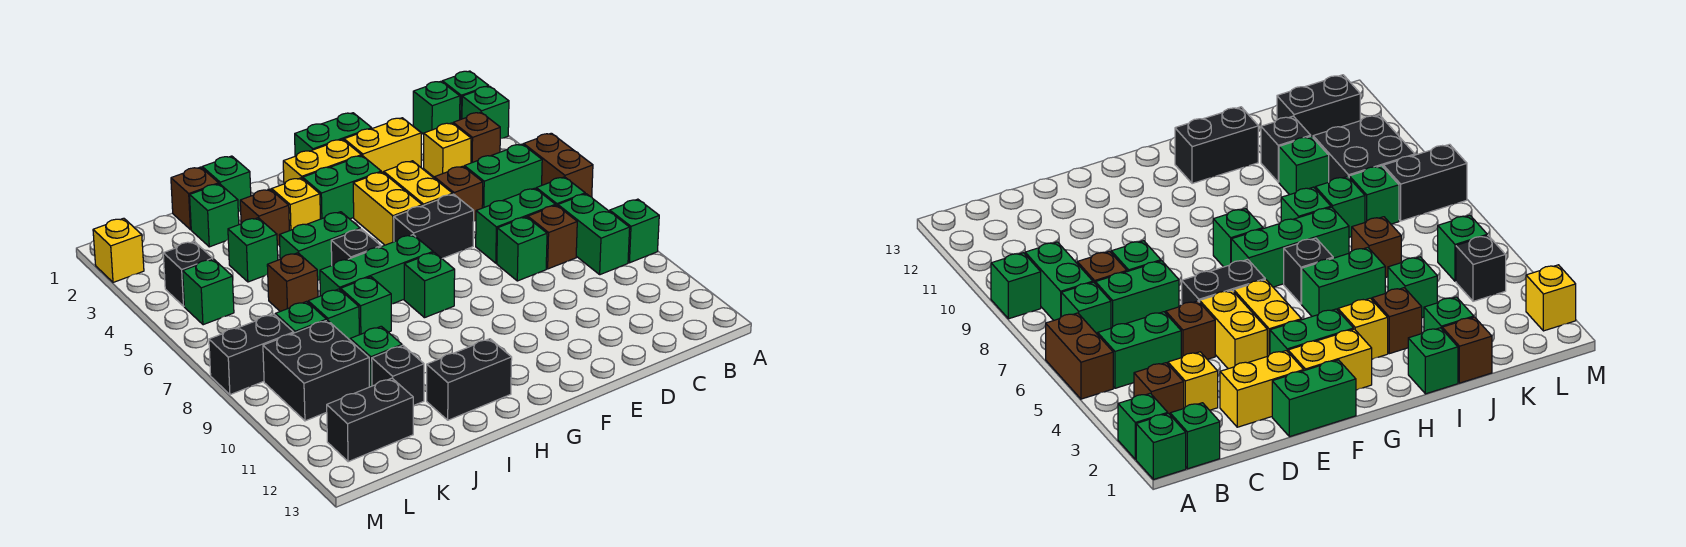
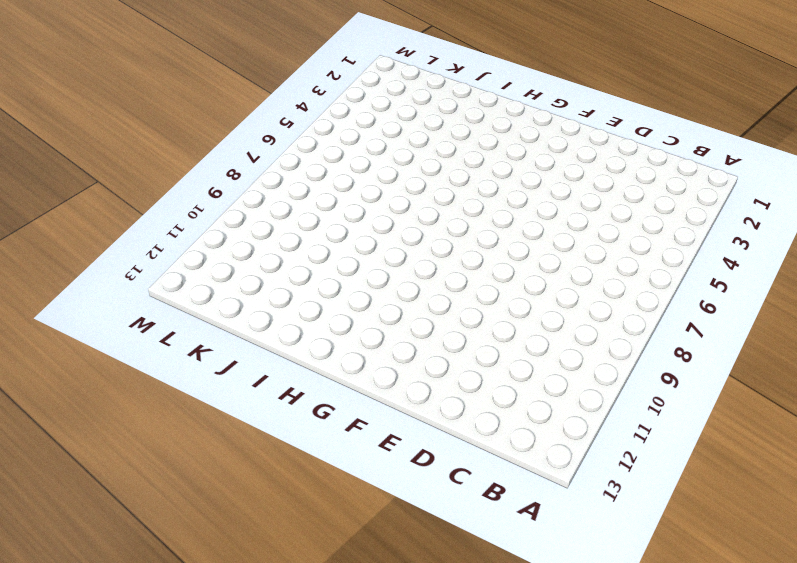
none -> green brick A1 level 1
none -> green brick A2 level 1
none -> brown brick A5:A6 level 1
none -> green brick A9 level 1

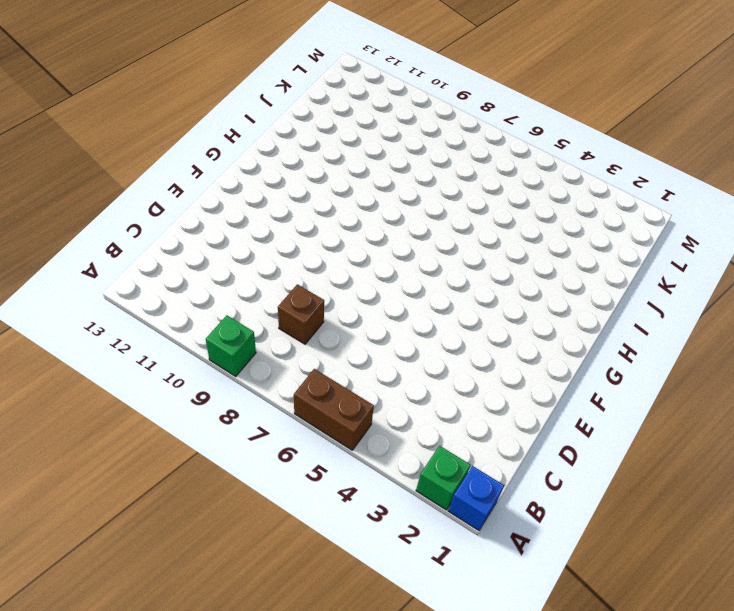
blue brick A1 level 1 -> green brick A1 level 1
none -> green brick B1 level 1
none -> brown brick B3 level 1
none -> green brick B5:C5 level 1
none -> green brick B7 level 1

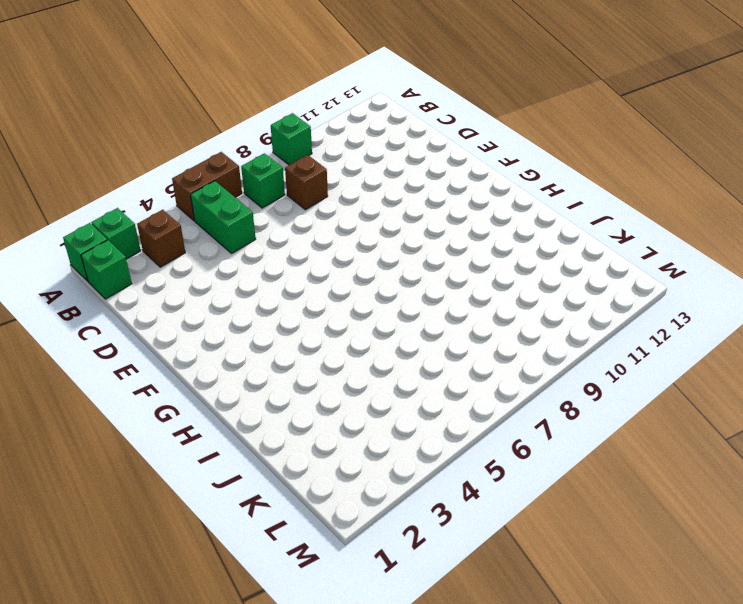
none -> green brick B8:B9 level 1
none -> yellow brick C3 level 1
none -> green brick C7:D7 level 1
none -> yellow brick D2:E2 level 1

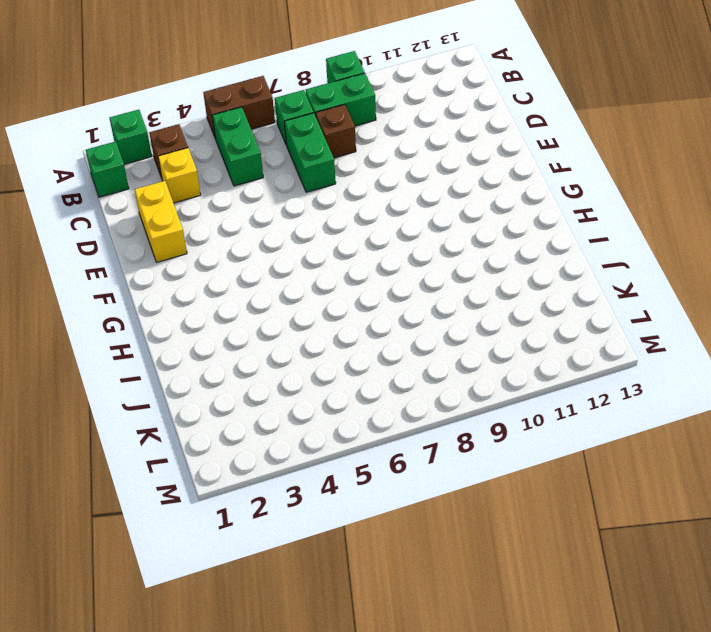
none -> green brick A1 level 1
none -> brown brick D5 level 1
none -> green brick D8 level 1
none -> green brick E1:F1 level 1

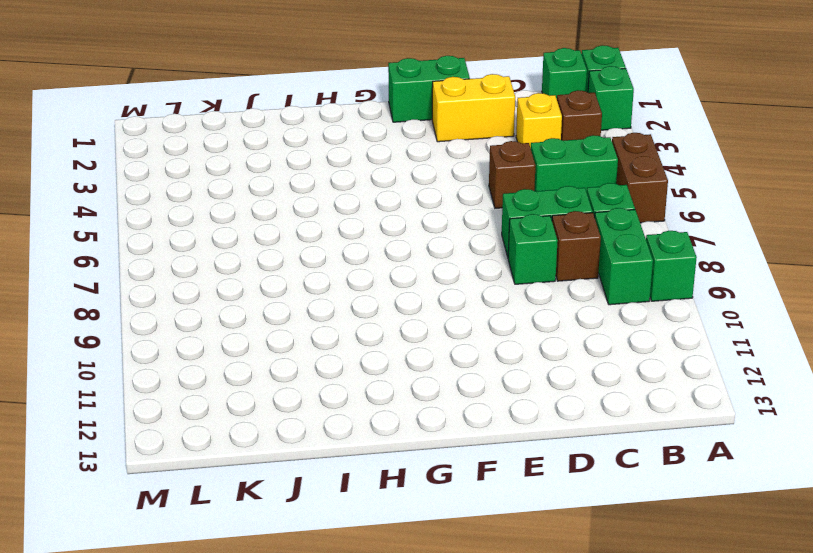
none -> yellow brick E4:E5 level 1
none -> black brick E6:F6 level 1
none -> yellow brick F2:G2 level 1
none -> green brick F3:G3 level 1

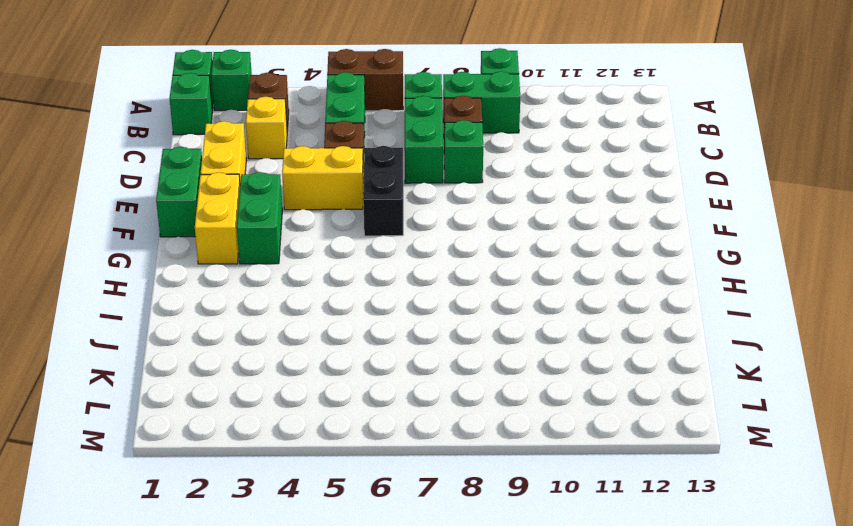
none -> yellow brick F4:F5 level 1
none -> green brick G7:I7 level 1
none -> green brick G8 level 1
none -> yellow brick H3 level 1

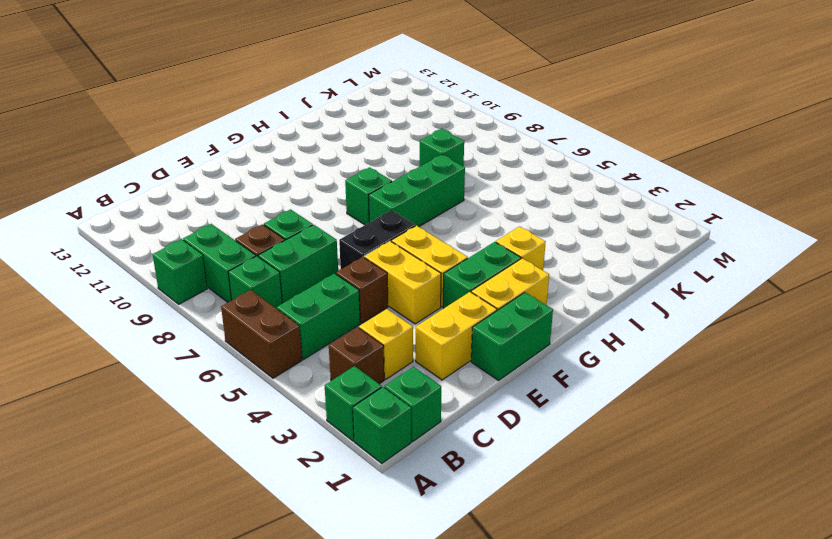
none -> green brick H5:I5 level 1
none -> black brick H6 level 1
none -> black brick H12:I12 level 1
none -> green brick I1 level 1

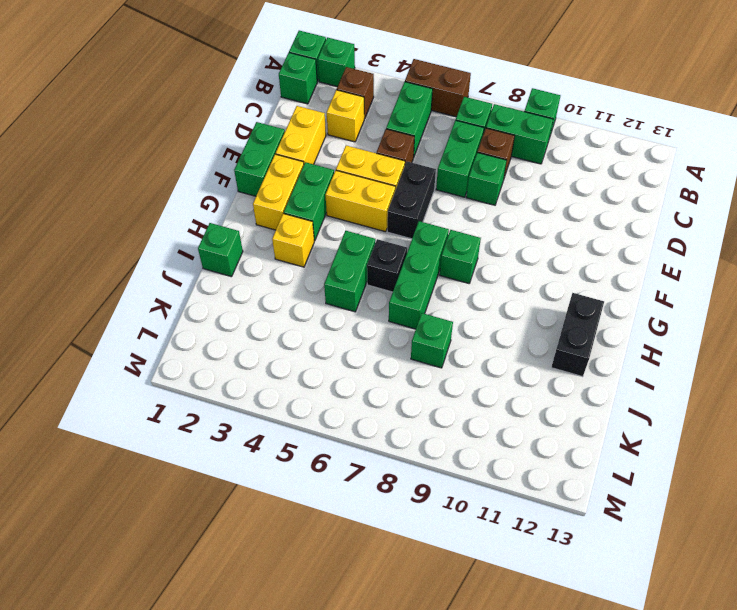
none -> brown brick I3 level 1
none -> green brick I8 level 1
none -> brown brick J1 level 1
none -> green brick J2 level 1

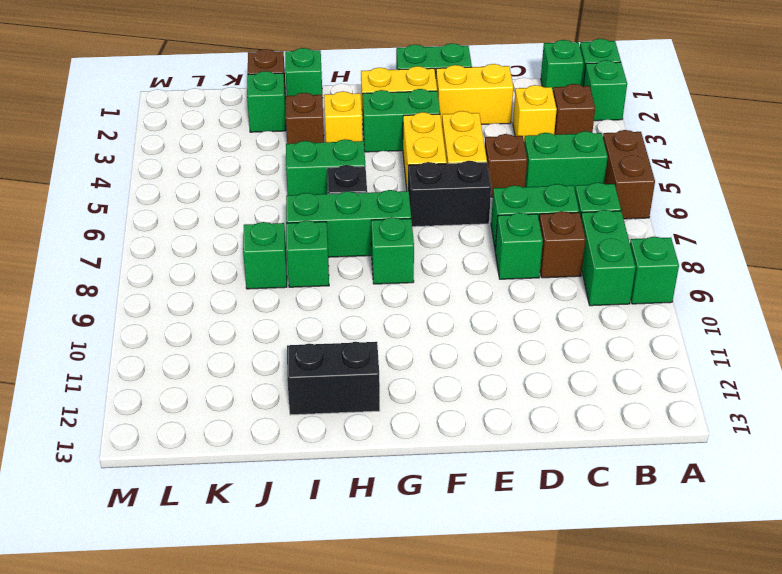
none -> green brick J4 level 1
none -> brown brick J6 level 1
none -> green brick J10 level 1
none -> black brick J11 level 1

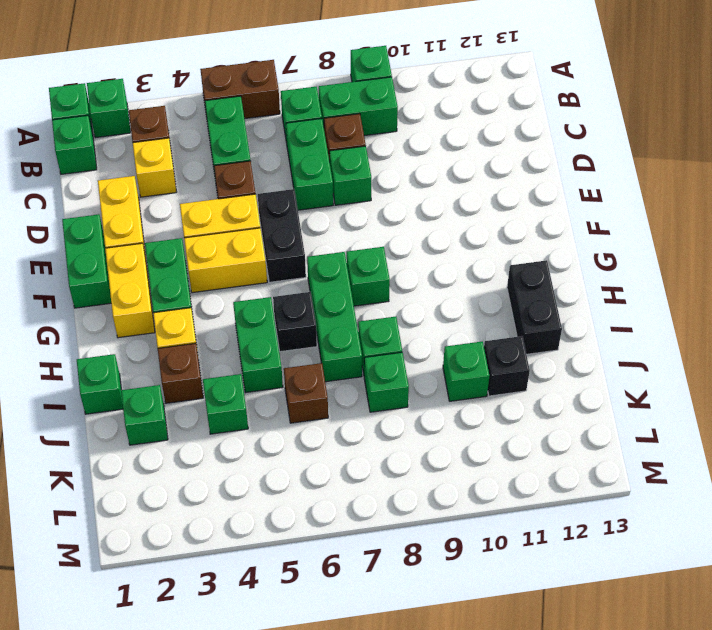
none -> brown brick J1 level 1
none -> green brick K8 level 1
none -> black brick K9:L10 level 1
none -> black brick K12:L12 level 1

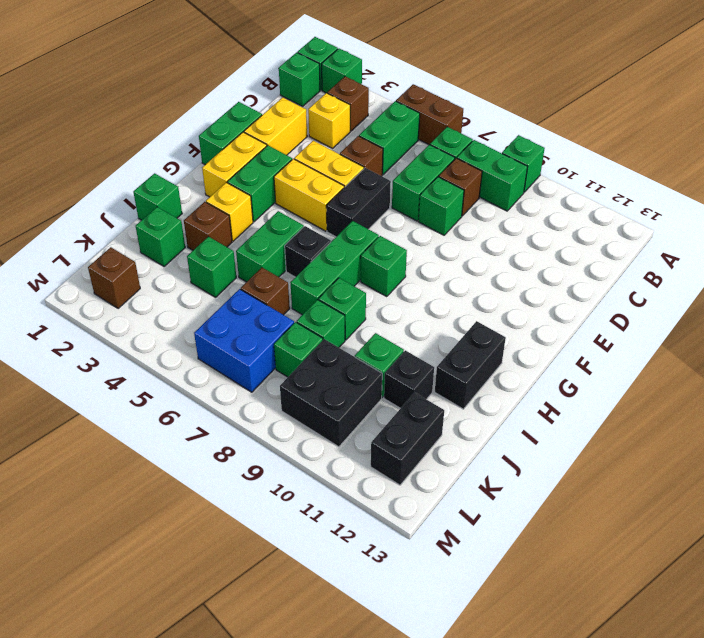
blue brick K6:L7 level 1 -> none
brown brick L2 level 1 -> brown brick J1 level 1
none -> black brick L4 level 1
none -> green brick L5 level 1
none -> black brick L8:M8 level 1
none -> yellow brick M2 level 1

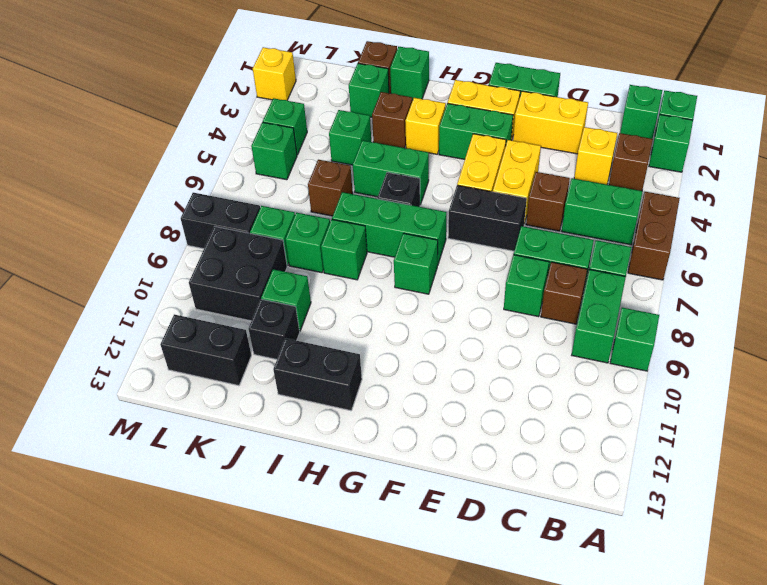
green brick L4 level 1 -> black brick L4 level 1

